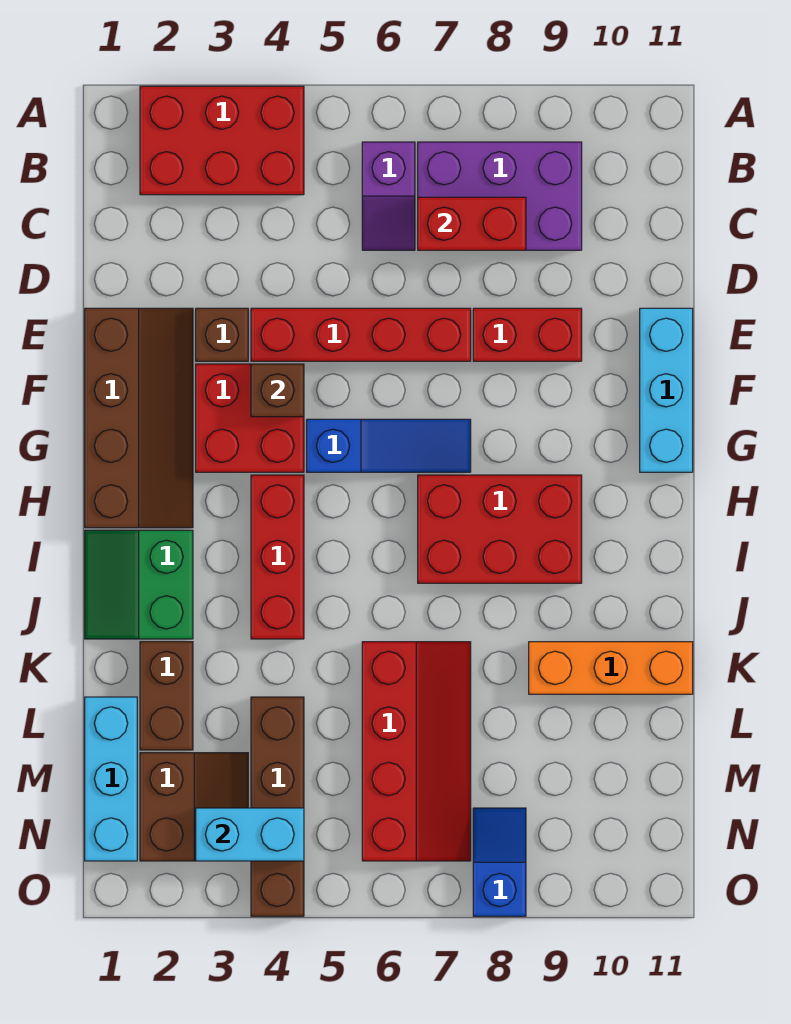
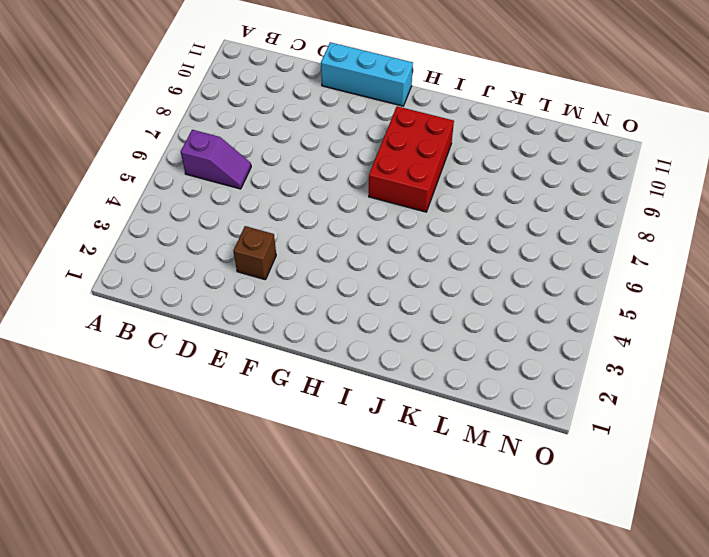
none -> red brick A2:B4 level 1
none -> purple brick B7:C9 level 1
none -> brown slope E1:H2 level 1 top 1

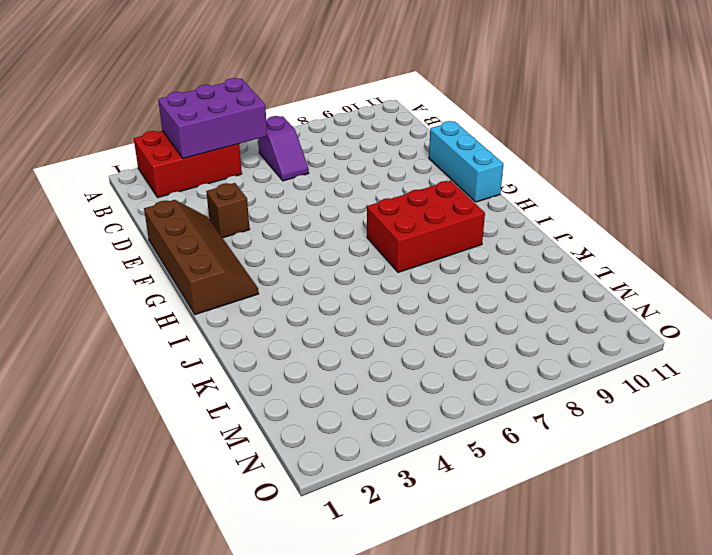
purple brick A3:B5 level 2 -> purple brick B7:C9 level 1
none -> red brick E4:E7 level 1
none -> red brick E8:E9 level 1
none -> red brick F3:G4 level 1

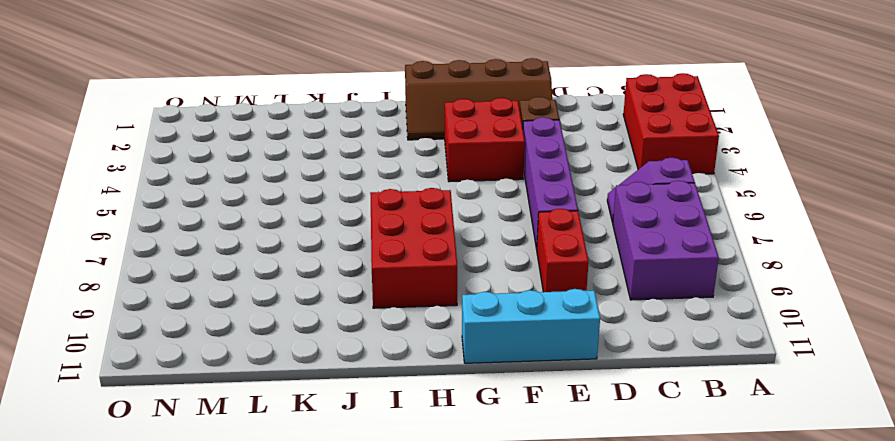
purple brick E4:E7 level 1 -> red brick E4:E7 level 1
none -> blue slope G5:G7 level 1 top 5
none -> red brick H4:J4 level 1
none -> green slope I1:J2 level 1 top 2

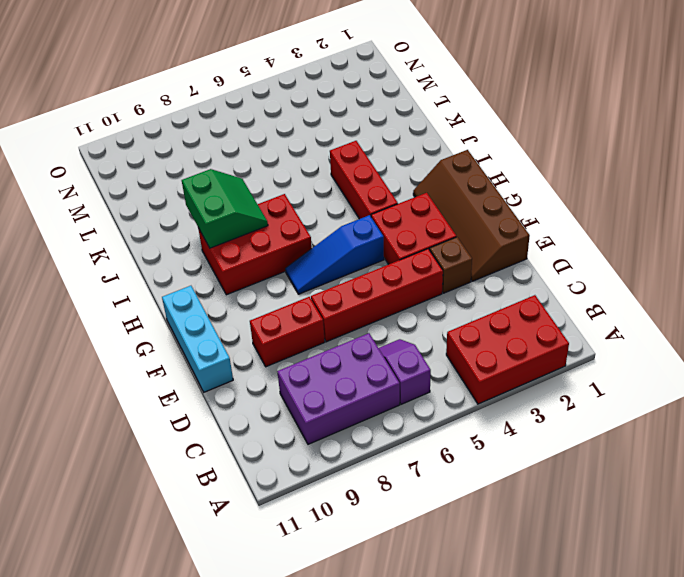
green slope I8:J9 level 2 top 9 -> green slope I1:J2 level 1 top 2
none -> brown brick K2:L2 level 1
none -> red slope K6:N7 level 1 top 6
none -> orange brick K9:K11 level 1

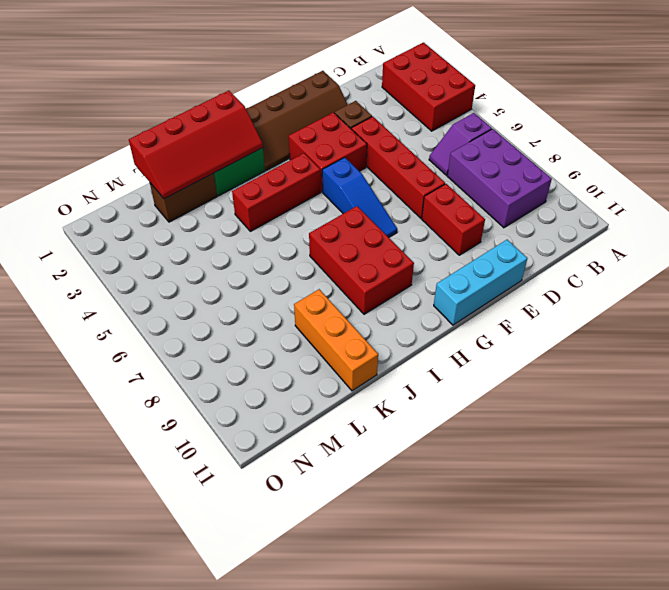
red slope I1:L2 level 2 top 1 -> red slope K6:N7 level 1 top 6
none -> cyan brick L1:N1 level 1
none -> brown brick L4:O4 level 1
none -> brown slope M2:N3 level 1 top 2

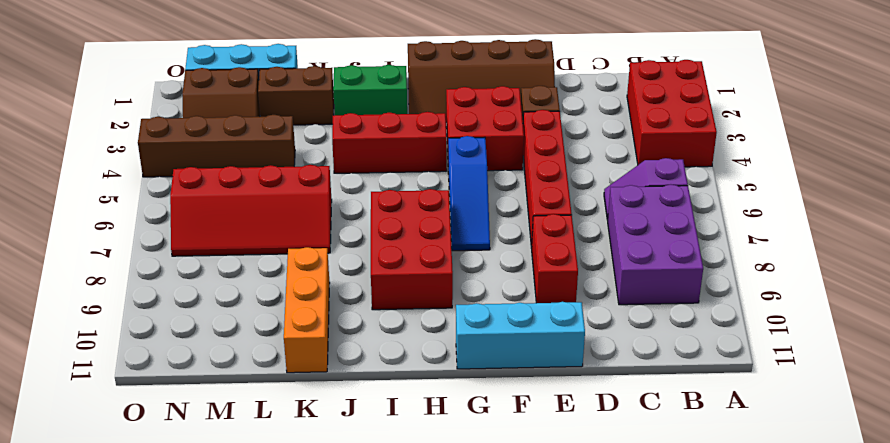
none -> blue slope N8:O8 level 1 top O
none -> red brick C7:C8 level 2
none -> brown brick F4 level 2

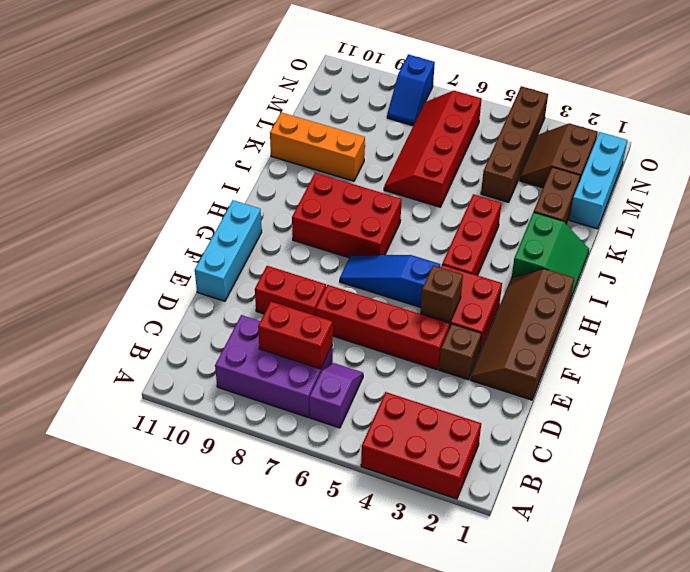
none -> cyan brick N3:N4 level 2

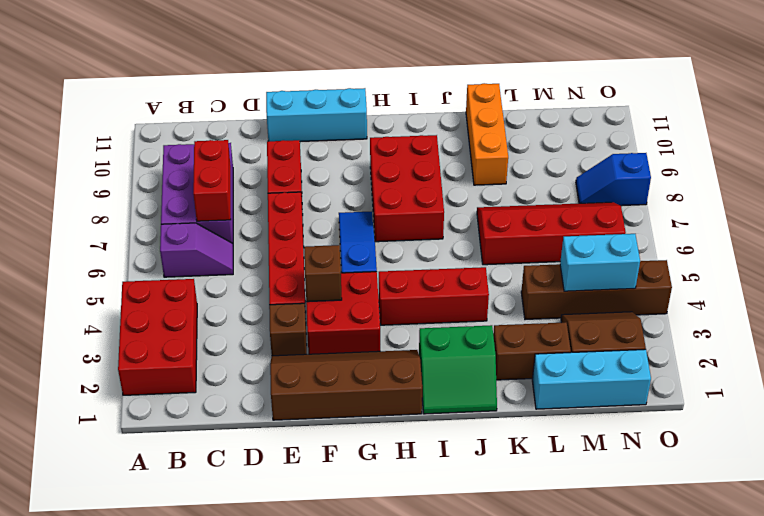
cyan brick M4:N4 level 2 -> cyan brick N3:N4 level 2

